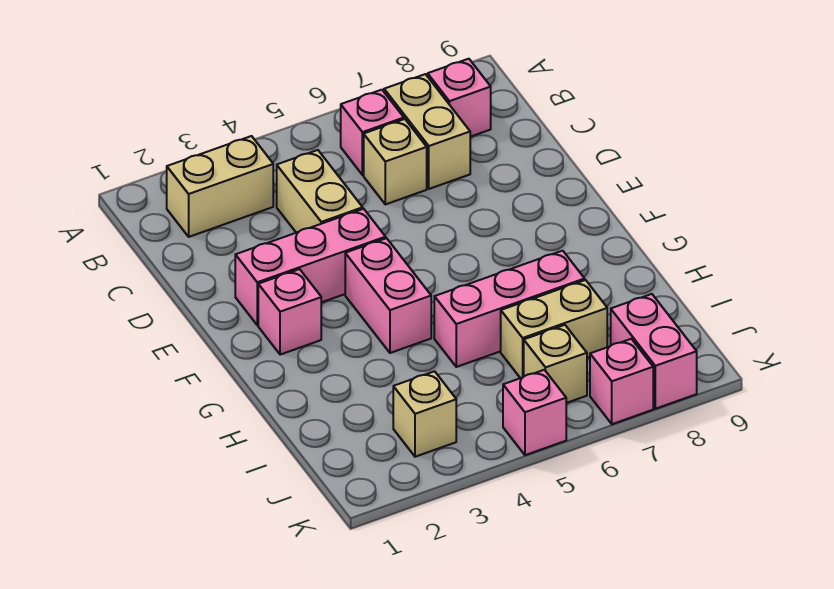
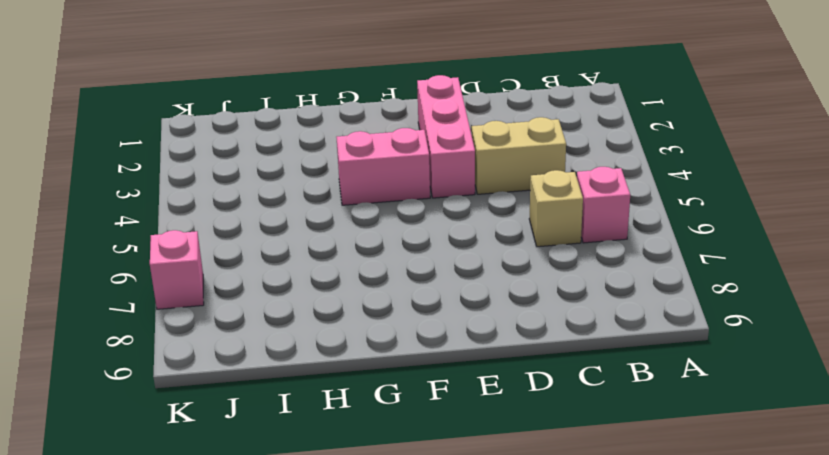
none -> tan brick B2:B3 level 1
none -> tan brick B7:C7 level 1
none -> pink brick B8 level 1

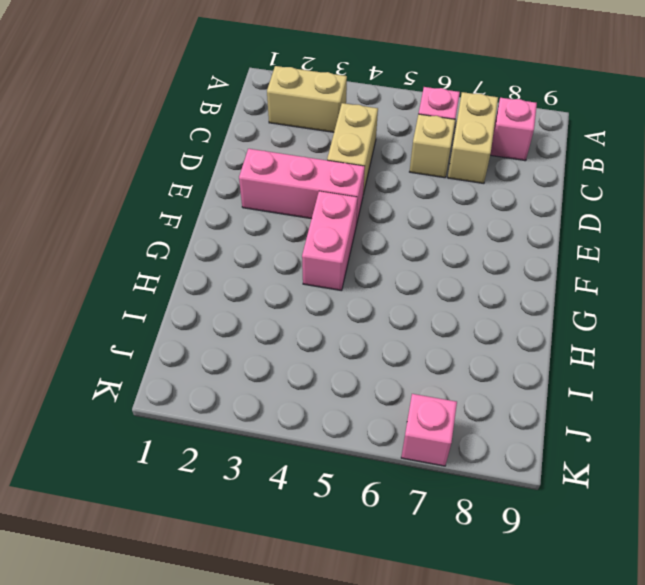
none -> pink brick F2 level 1
none -> pink brick H5:H7 level 1
none -> tan brick I6:I7 level 1

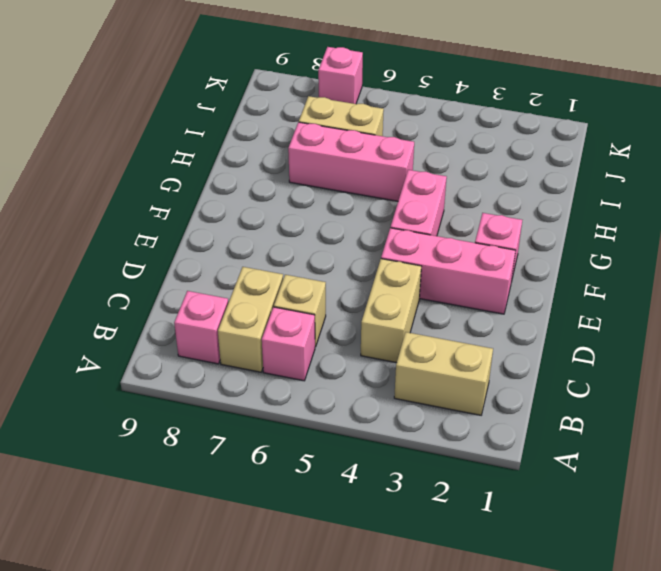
none -> tan brick J3 level 1
none -> tan brick J6 level 1
none -> pink brick J8:K8 level 1

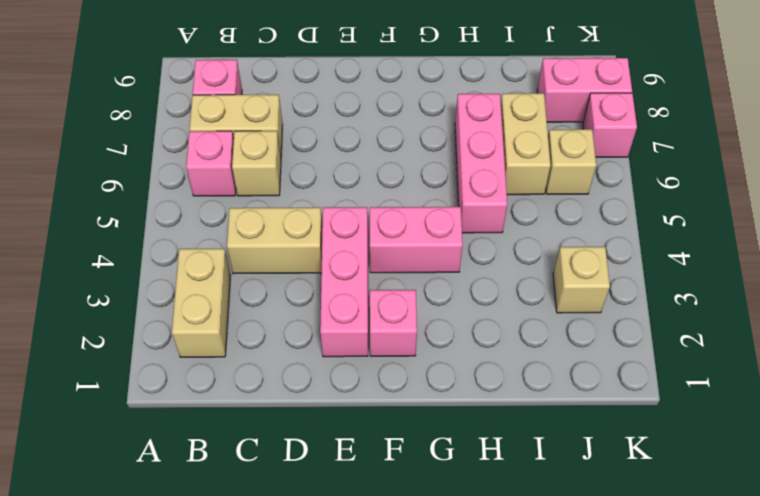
none -> pink brick K5 level 1

